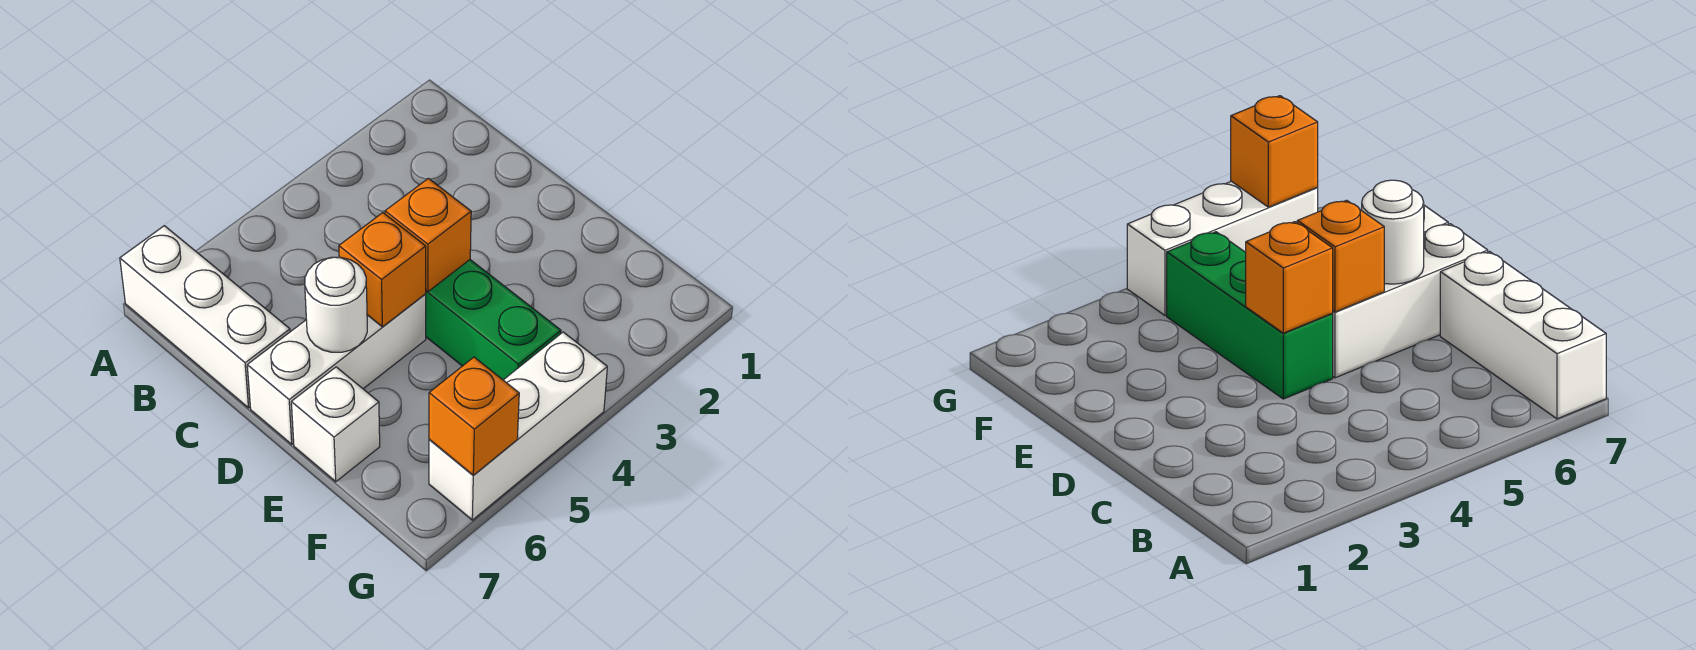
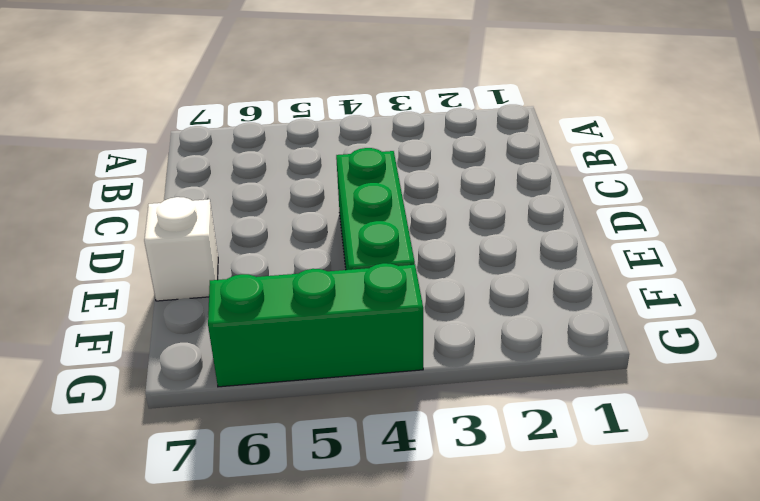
green brick G4:G6 level 1 -> white brick G4:G6 level 1
none -> white brick A7:C7 level 1
none -> white brick D5:D7 level 1

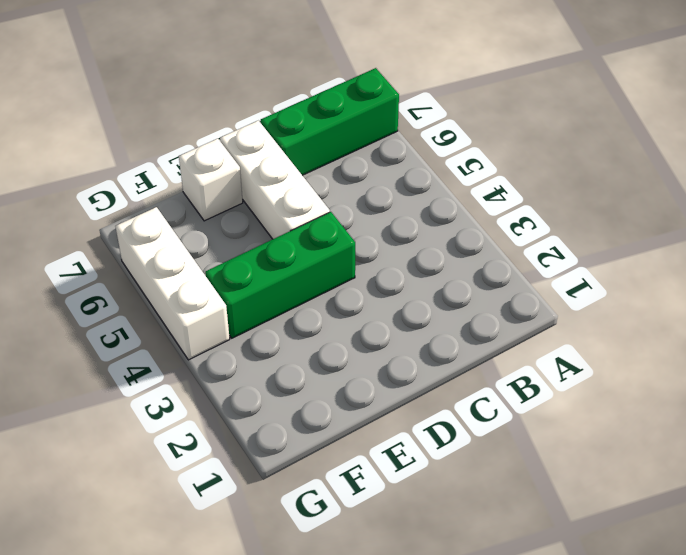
green brick A7:C7 level 1 -> white brick A7:C7 level 1
none -> orange brick D4 level 2
none -> orange brick D5 level 2

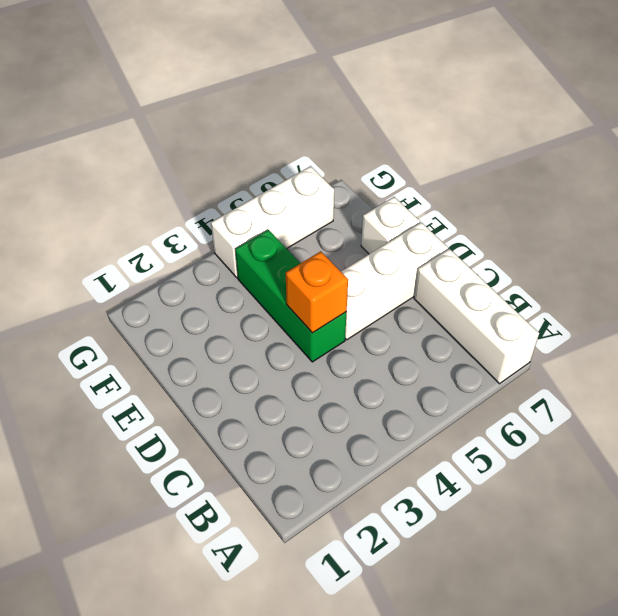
none -> orange brick D5 level 2
none -> white round brick D6 level 2

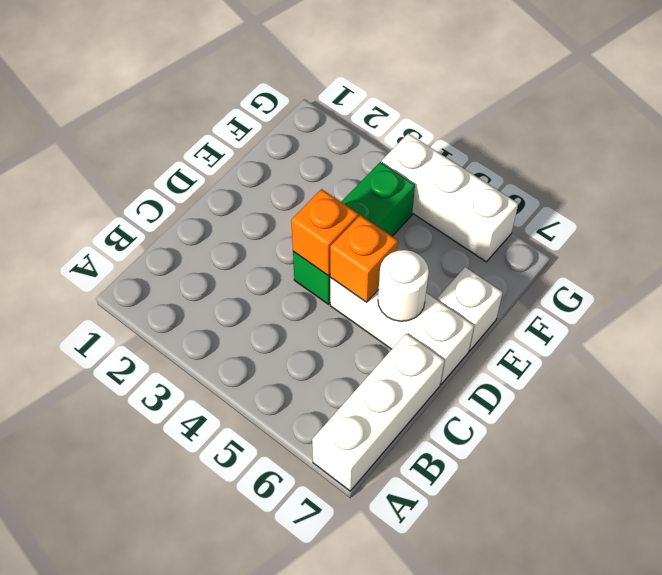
none -> orange brick G6 level 2

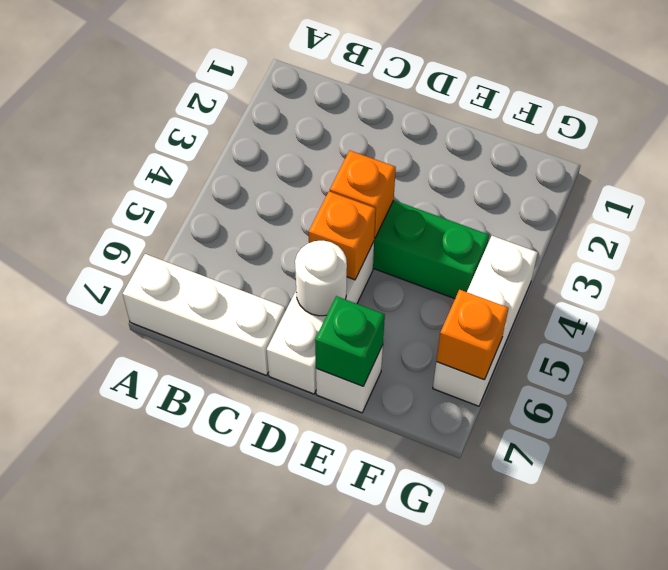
green brick E7 level 2 -> none

